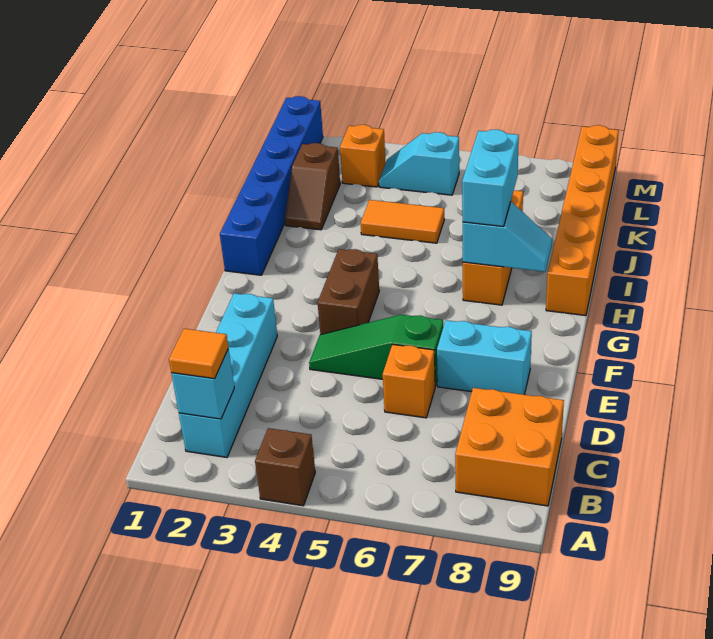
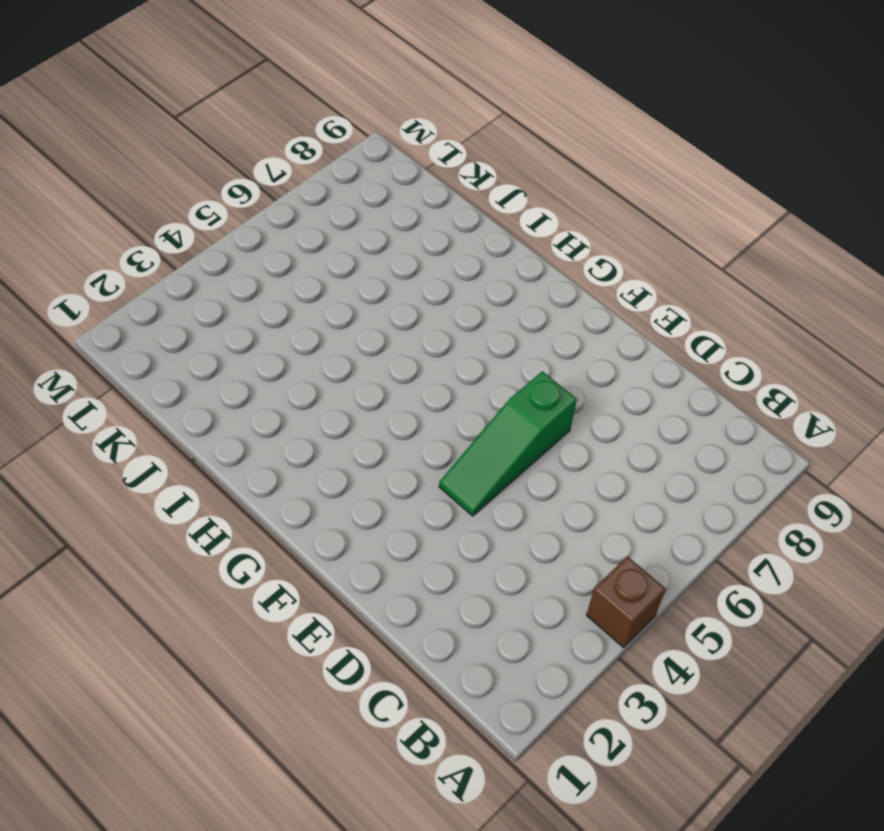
none -> cyan brick B2:E2 level 1
none -> orange brick B8:C9 level 1
none -> orange brick D6 level 1

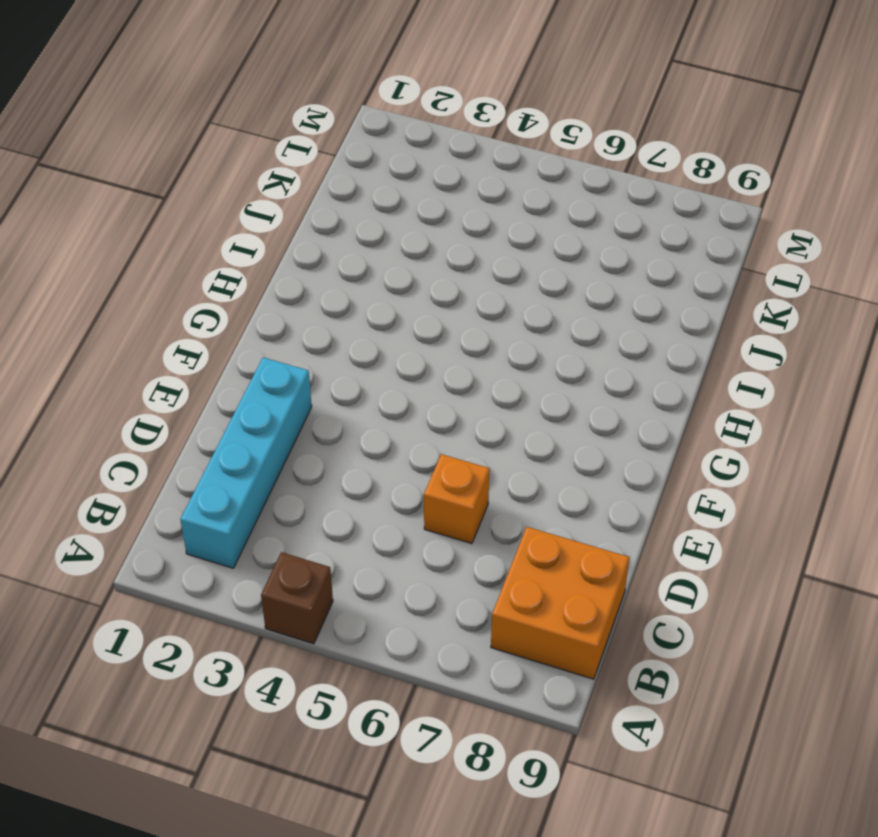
none -> green slope E4:E6 level 1 top 6
none -> cyan brick E7:E8 level 1
none -> brown brick F4:G4 level 1

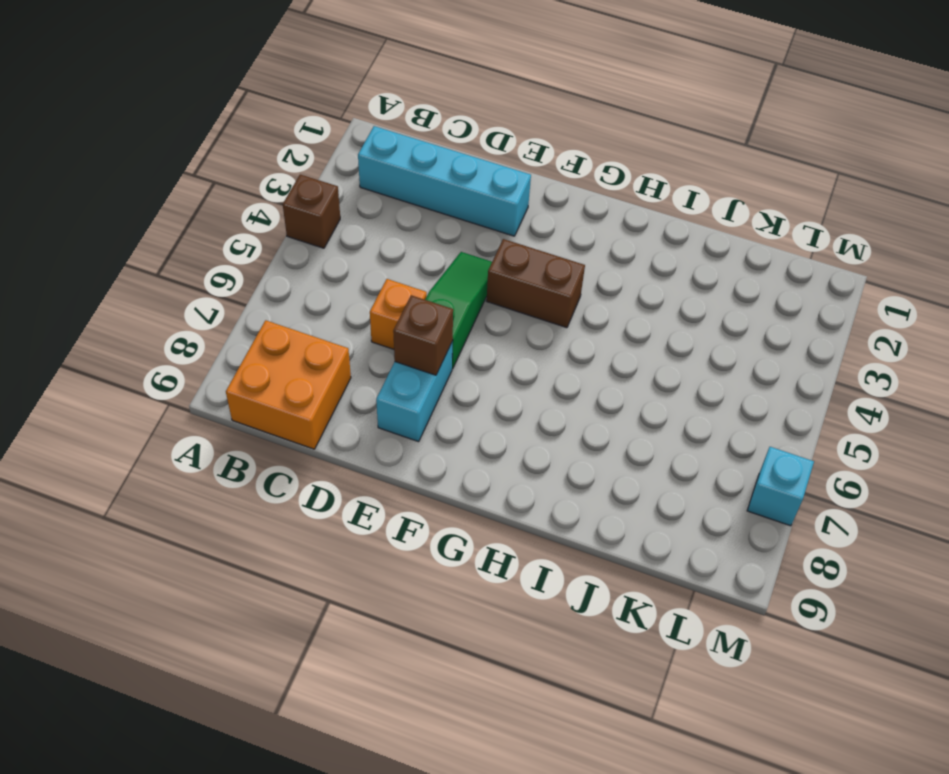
brown brick E7 level 2 -> none
cyan brick M7 level 1 -> cyan brick B2 level 2
none -> blue brick H1:M1 level 1
none -> orange brick H7:J7 level 1
none -> orange brick H9:M9 level 1

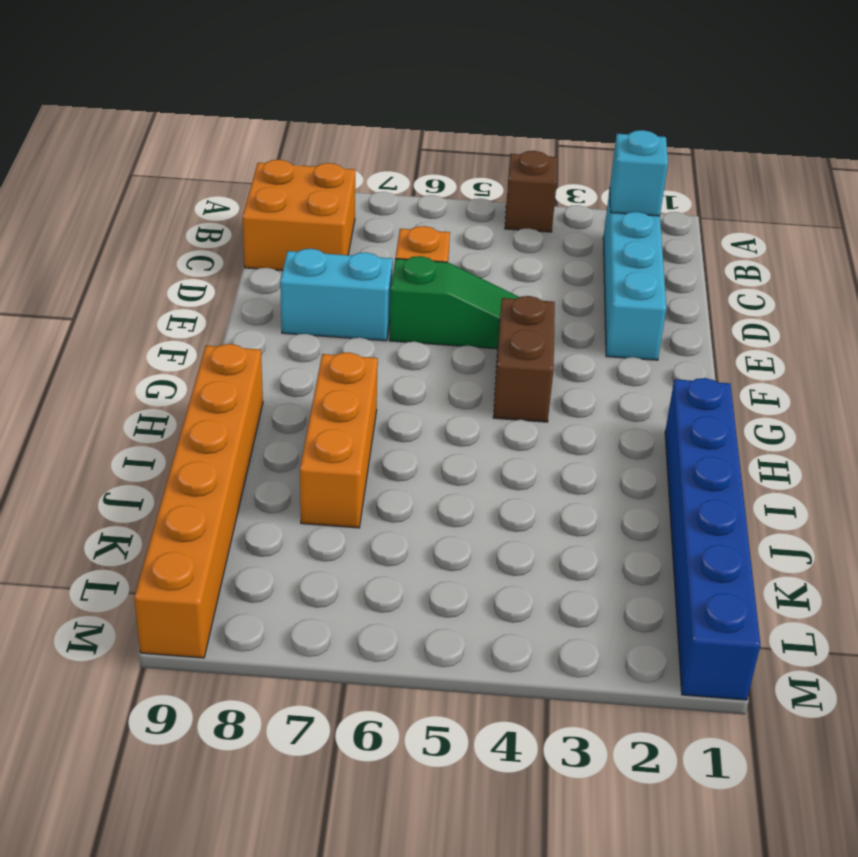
none -> brown slope J2:K2 level 1 top K
none -> orange tile J4:J5 level 1
none -> orange brick L3 level 1

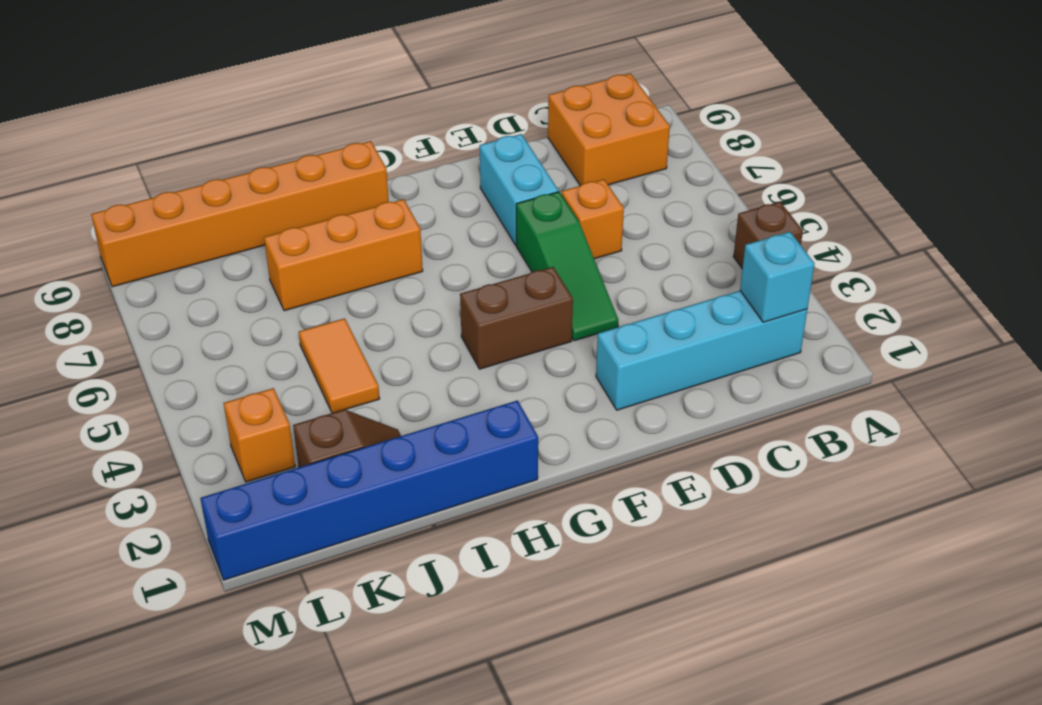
none -> cyan slope L4:L5 level 1 top 5
none -> cyan slope H7:H8 level 2 top 7
none -> orange tile B2 level 3

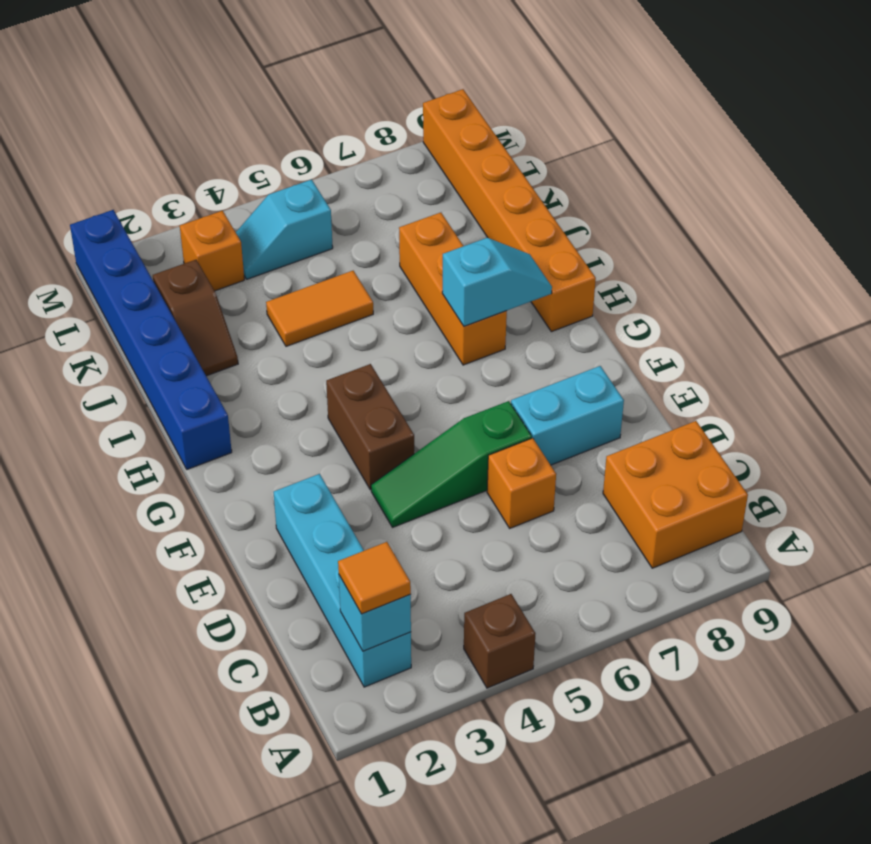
none -> cyan brick H7:I7 level 3

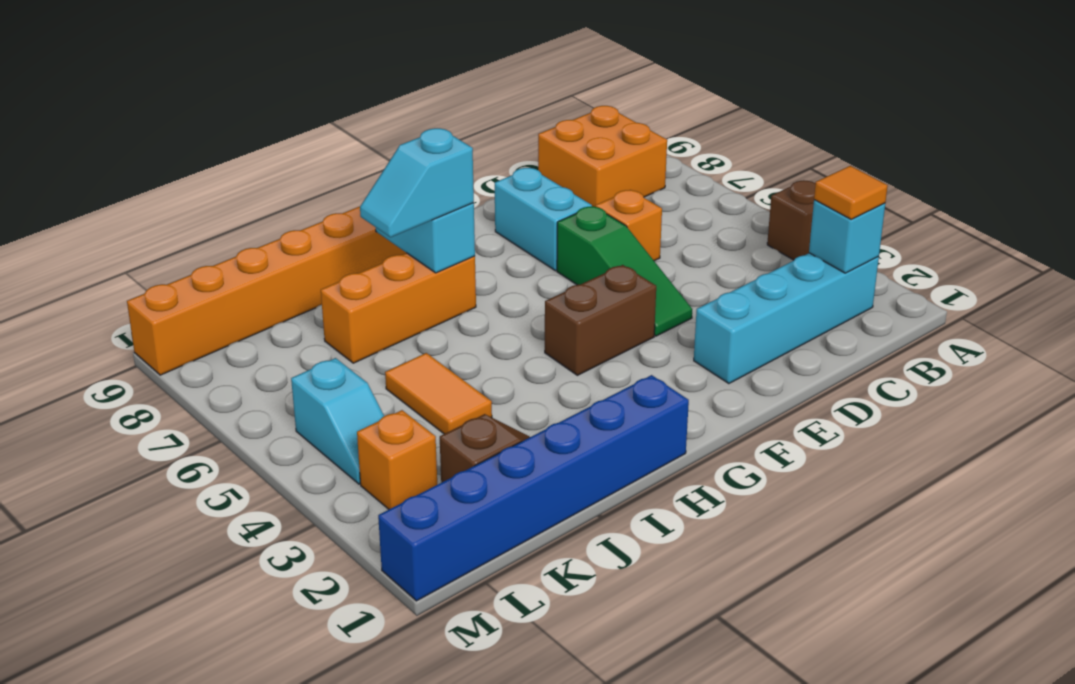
cyan slope H7:I7 level 3 top H -> cyan brick H7:I7 level 3

